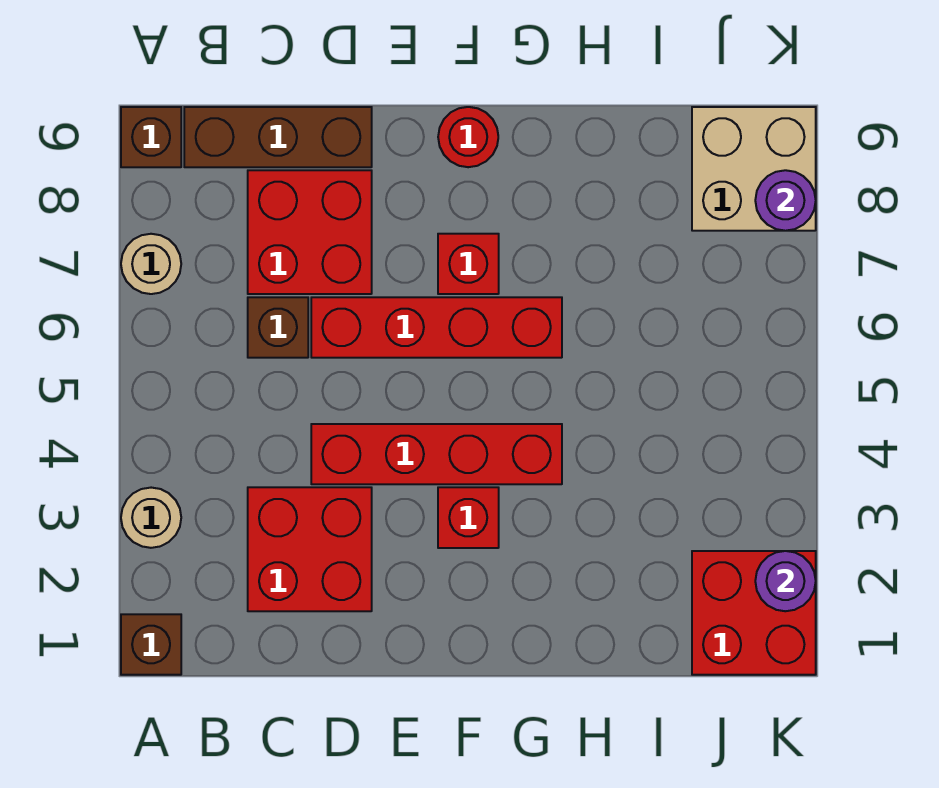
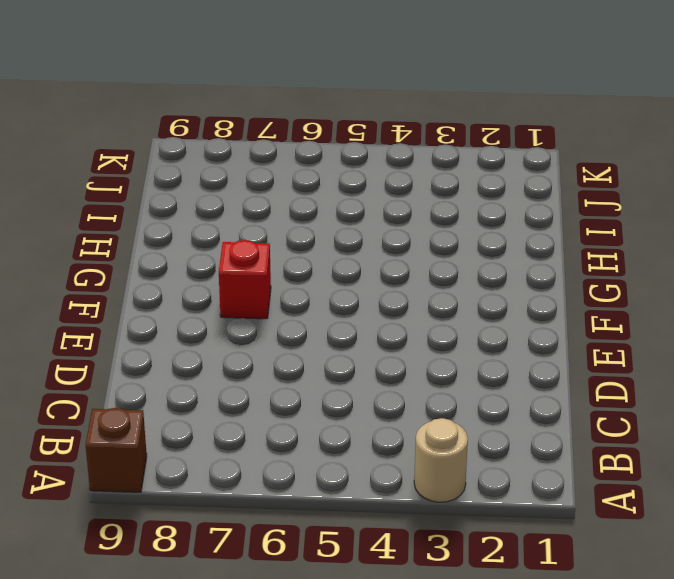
none -> brown brick A1 level 1
none -> tan round brick A7 level 1
none -> brown brick B9:D9 level 1

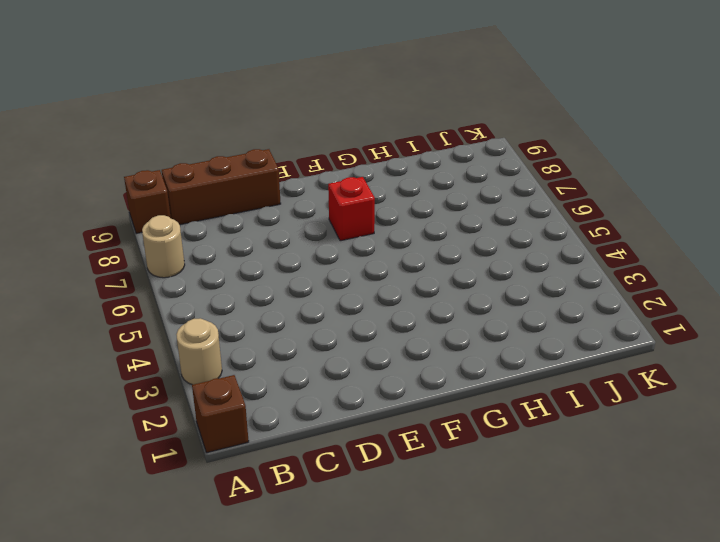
none -> red brick C2:D3 level 1
none -> brown brick C6 level 1
none -> red brick C7:D8 level 1

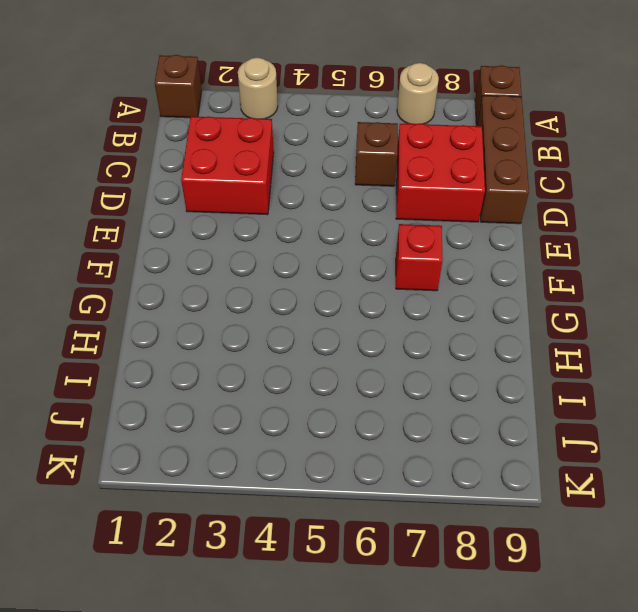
none -> red brick D4:G4 level 1
none -> red brick D6:G6 level 1
none -> red brick F3 level 1

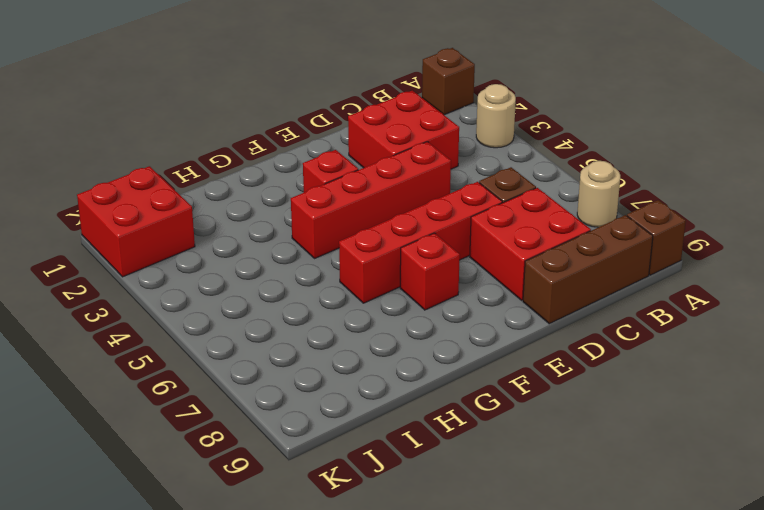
none -> red round brick F9 level 1
none -> tan brick J8:K9 level 1
none -> purple round brick K2 level 2

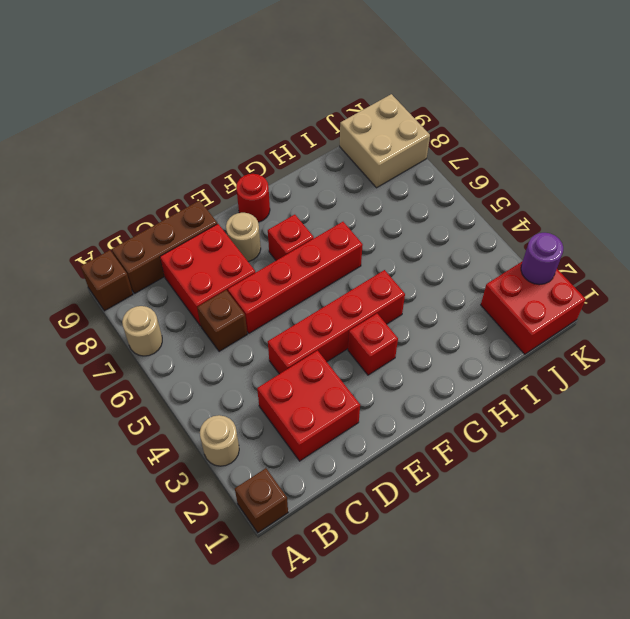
tan round brick E8 level 1 -> none
none -> purple round brick K8 level 2

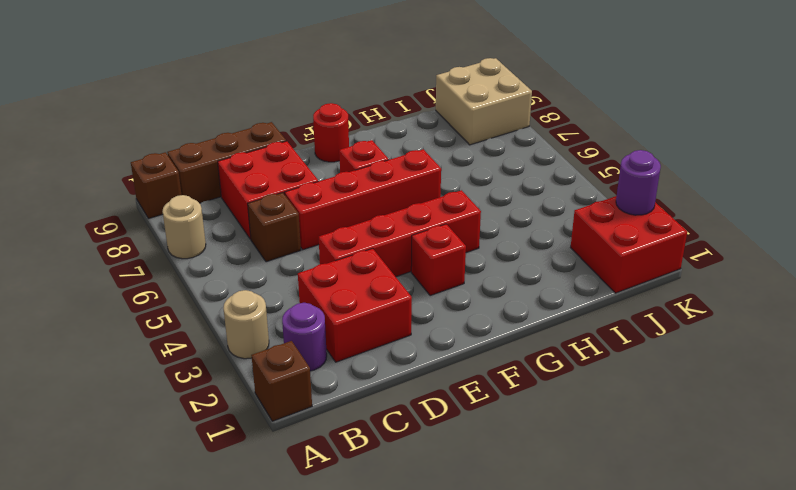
purple round brick B2 level 1 -> purple round brick K8 level 2

